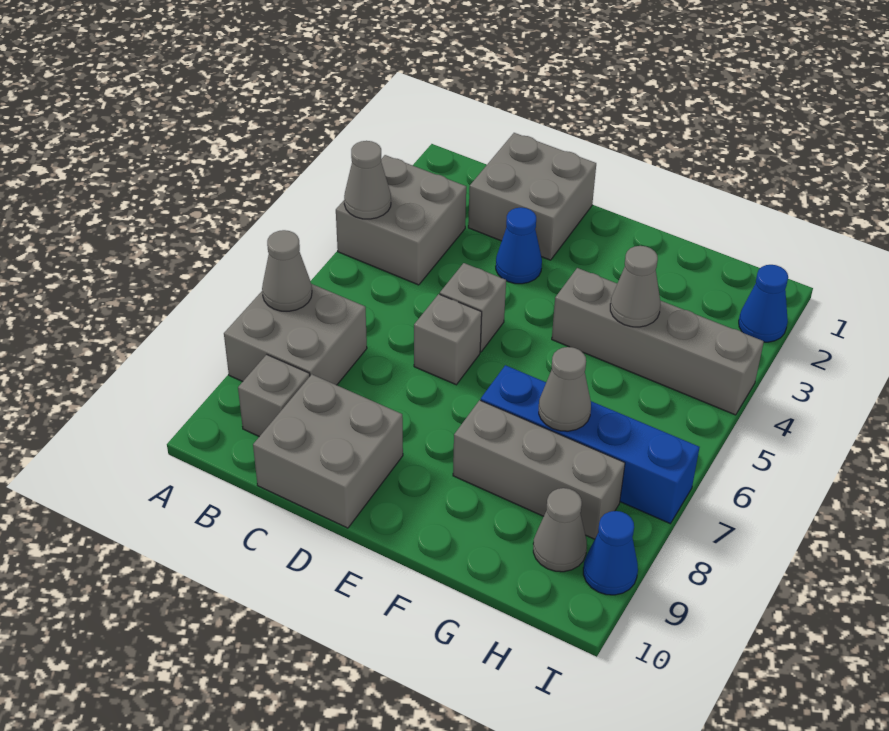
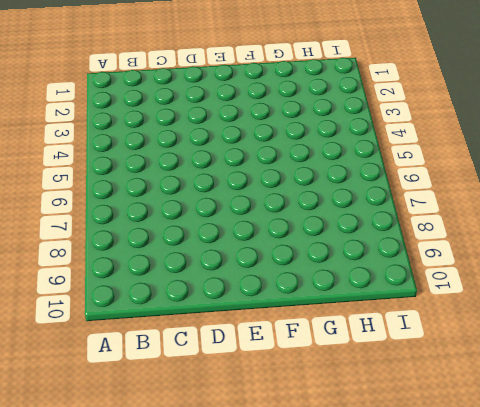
none -> grey brick A3:B4 level 1
none -> grey brick A7:B8 level 1
none -> grey brick B9 level 1

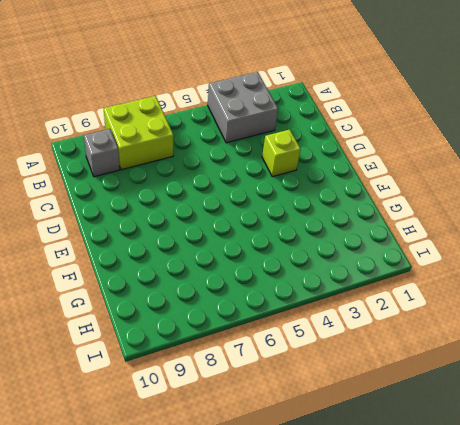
lime brick A7:B8 level 1 -> grey brick A7:B8 level 1
lime brick D3 level 1 -> blue cone D3 level 1
none -> grey brick C1:D2 level 1
none -> grey brick C9:D10 level 1
none -> grey brick D5 level 1

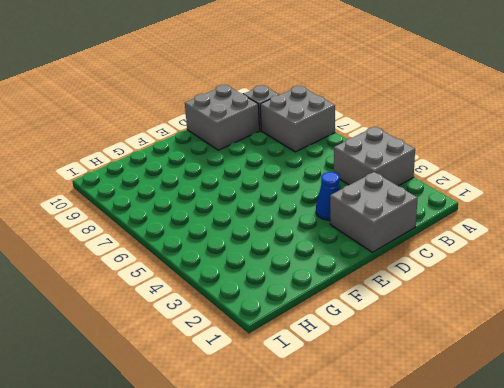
none -> grey brick D5 level 1
none -> grey brick D6 level 1
none -> grey brick F4:I4 level 1

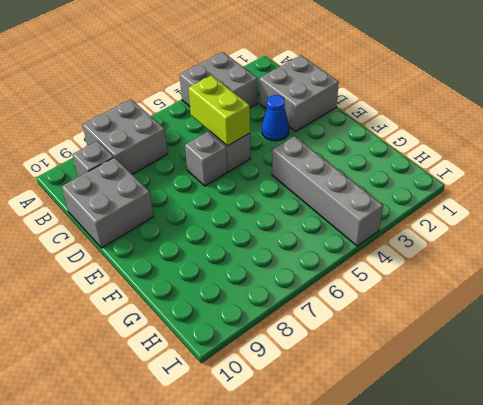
lime brick C5:D5 level 2 -> none
none -> blue brick F7:I7 level 1
none -> grey brick F8:H8 level 1
none -> grey cone H9 level 1

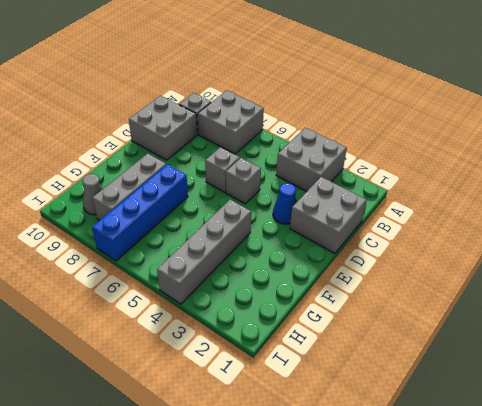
none -> blue cone I2 level 1
none -> blue cone I9 level 1
none -> grey cone A4 level 2

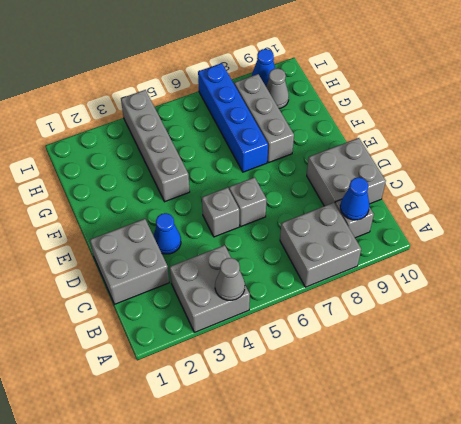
blue cone B9 level 2 -> blue cone I2 level 1
none -> grey cone A7 level 2
none -> grey cone G4 level 2
none -> grey cone G7 level 2

